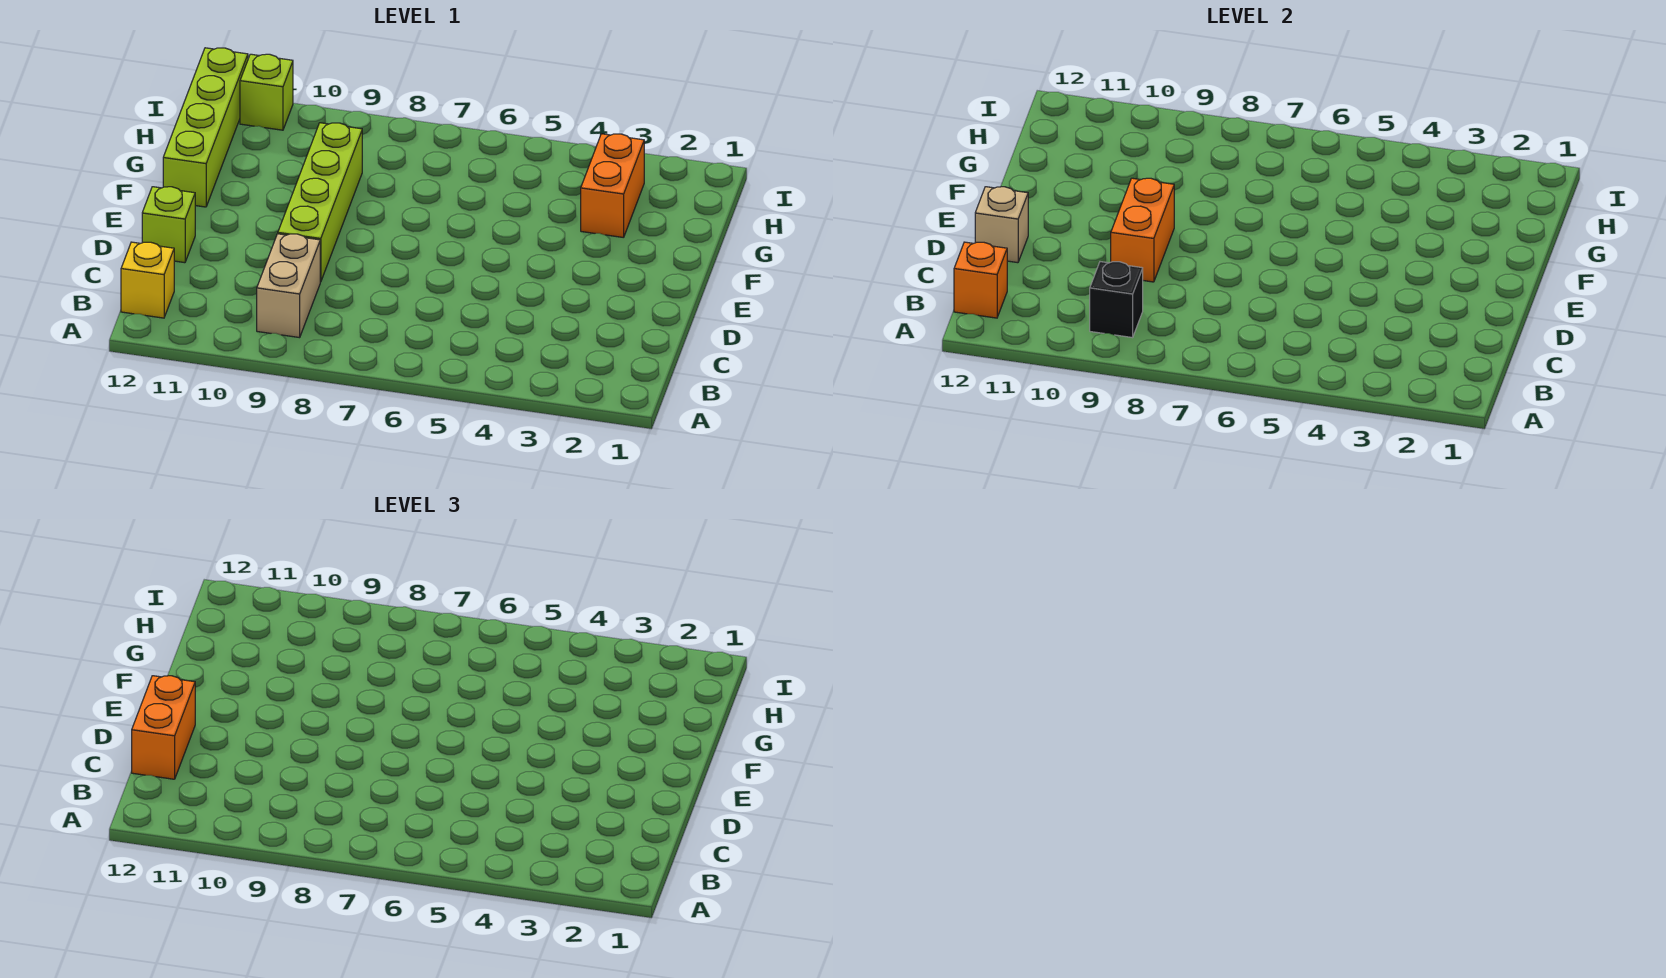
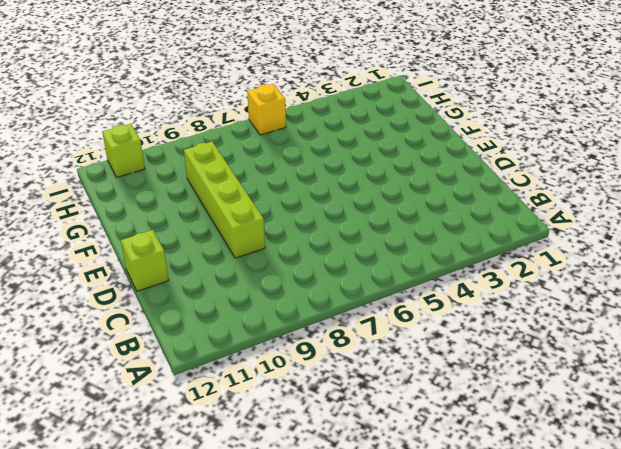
yellow brick I6 level 1 -> yellow brick B12 level 1
none -> tan brick B9:C9 level 1
none -> lime brick F12:I12 level 1
none -> orange brick G3:H3 level 1

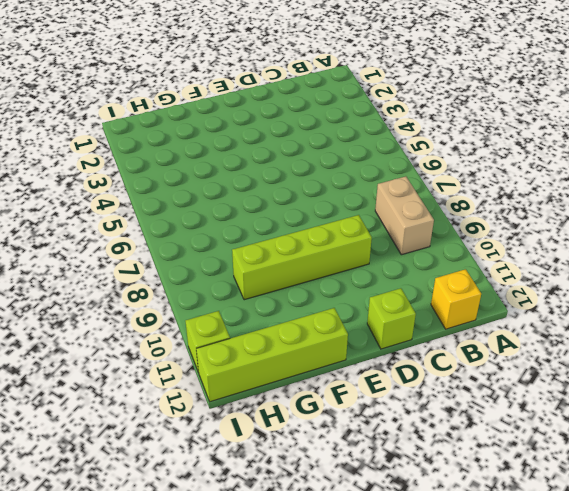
tan brick B8:B9 level 1 -> tan brick B9:C9 level 1
none -> orange brick G3:H3 level 1
none -> black brick B9 level 2
none -> orange brick B12 level 2

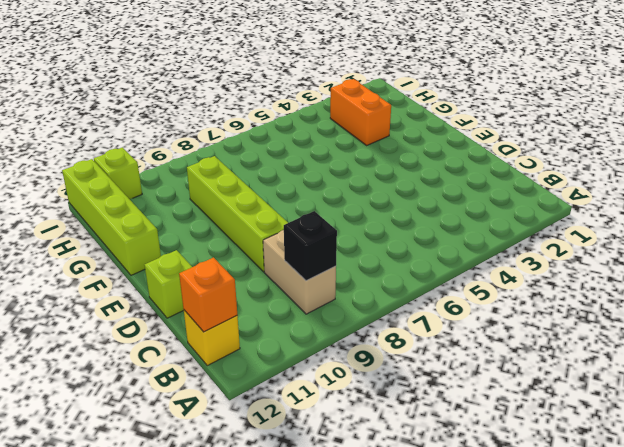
none -> orange brick D9:E9 level 2
none -> tan brick D12 level 2
none -> orange brick C12:D12 level 3

